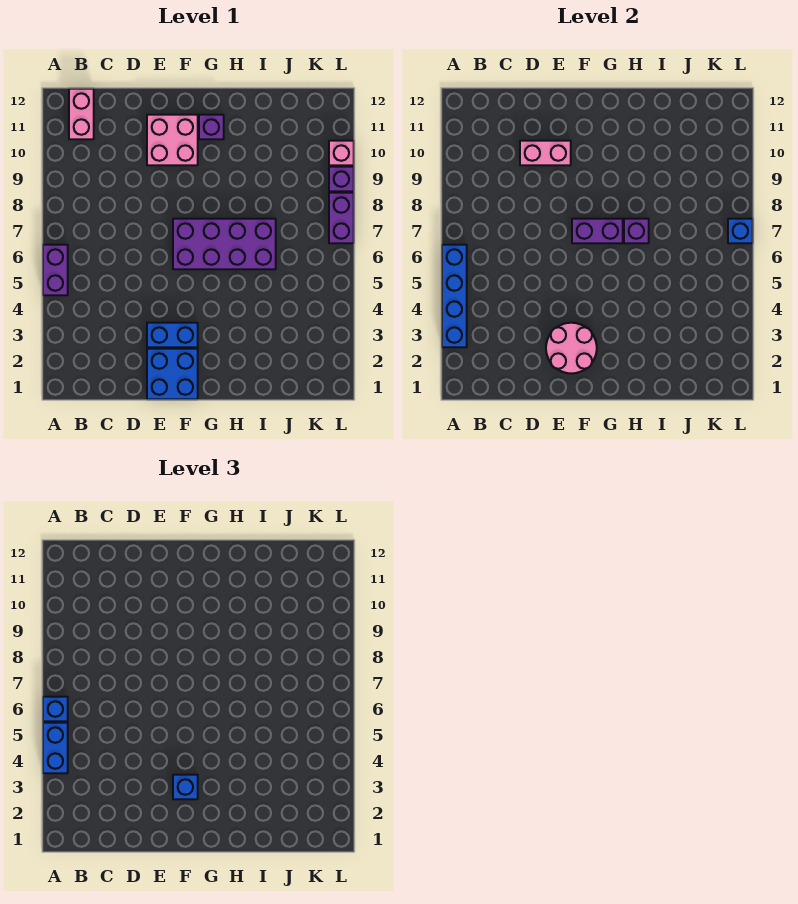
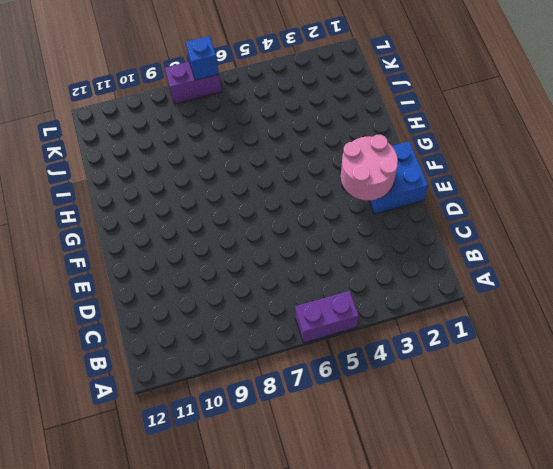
none -> pink brick B11:B12 level 1
none -> blue brick E3:F3 level 1
none -> pink brick E10:F11 level 1

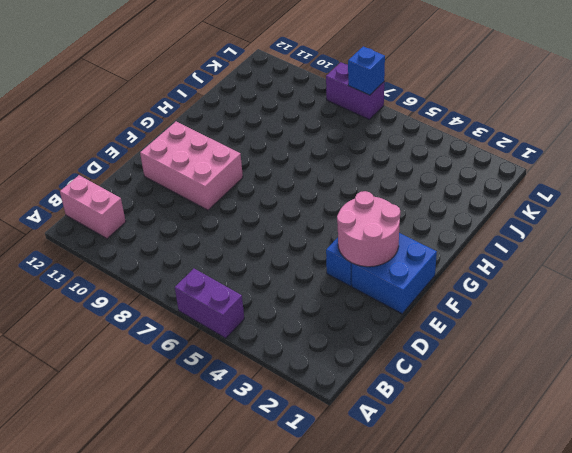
pink brick E9:F11 level 1 -> pink brick E10:F11 level 1
none -> purple brick F6:I7 level 1
none -> purple brick G11 level 1
none -> purple brick L9 level 1

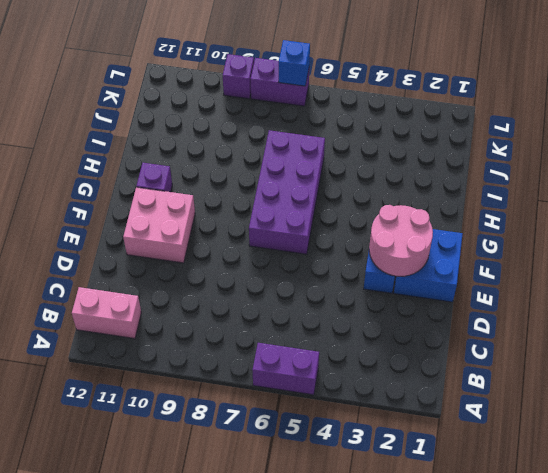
none -> pink brick L10 level 1
none -> blue brick A3:A6 level 2
none -> pink brick D10:E10 level 2

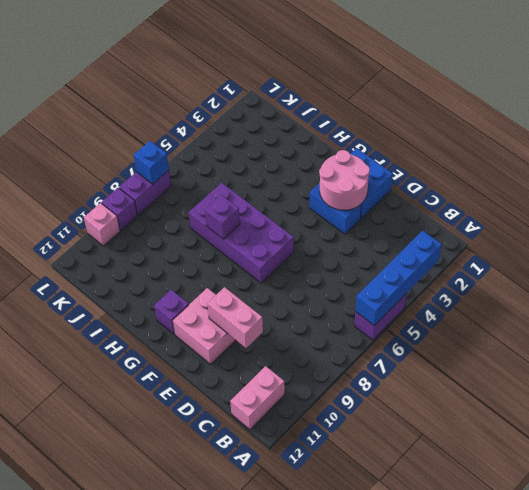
none -> purple brick F7:G7 level 2
none -> blue brick A4:A5 level 3
none -> blue brick A6 level 3

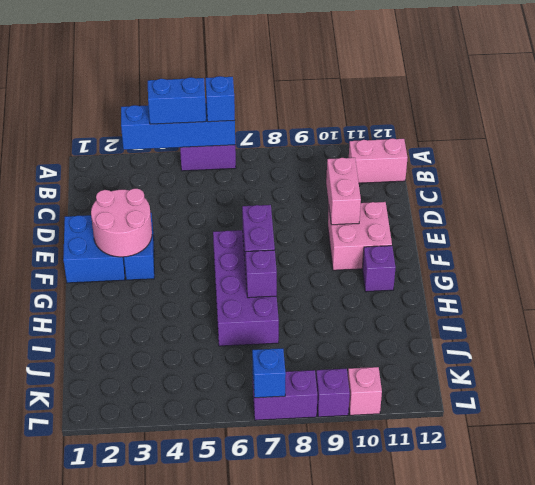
none -> blue brick F3 level 3

